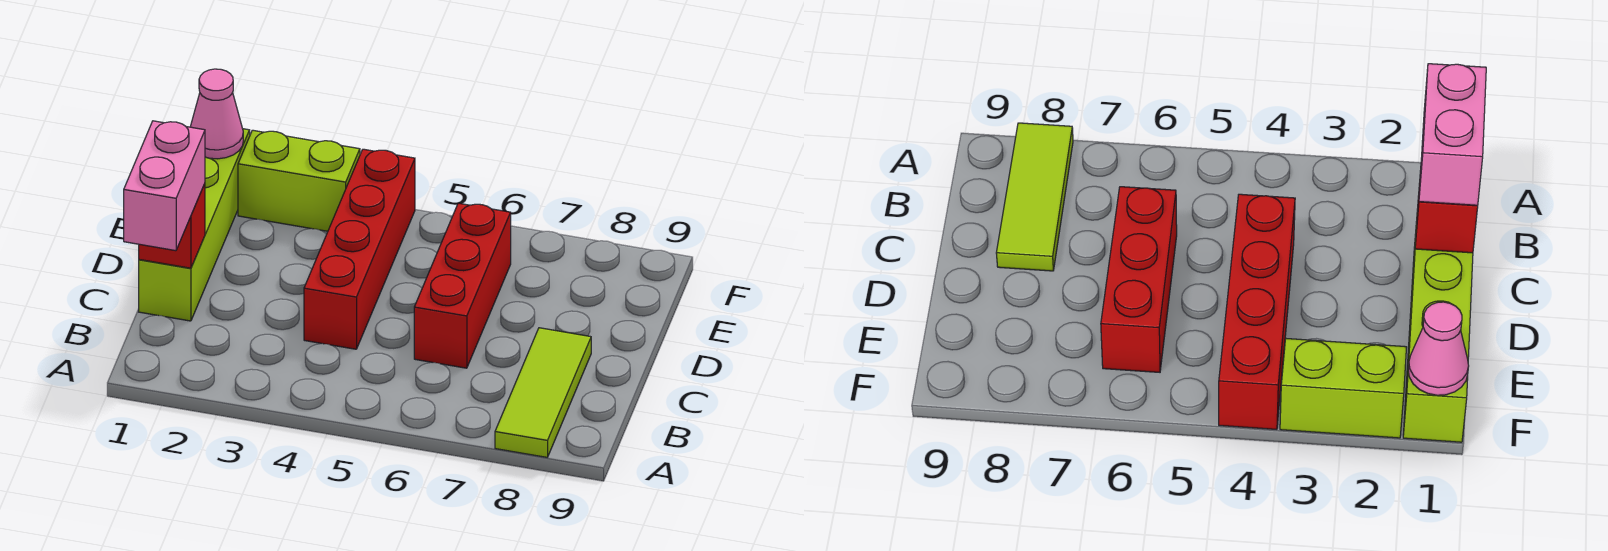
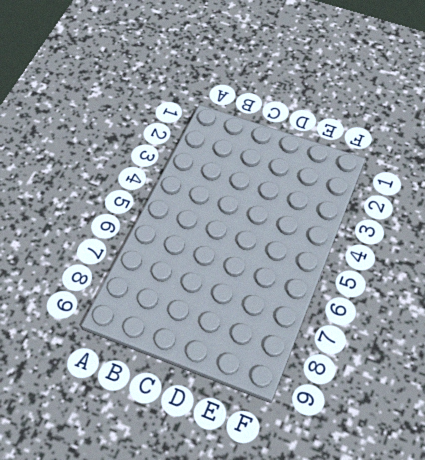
none -> lime tile A8:C8 level 1
none -> lime brick C1:F1 level 1

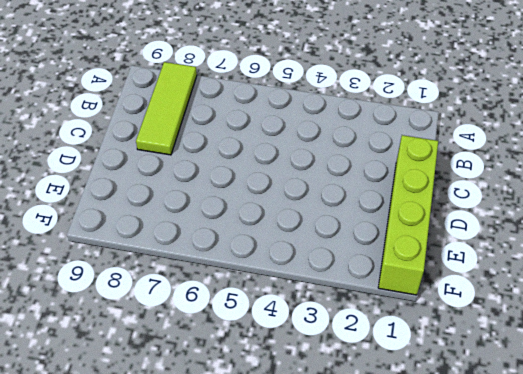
none -> red brick C4:F4 level 1
none -> red brick C6:E6 level 1

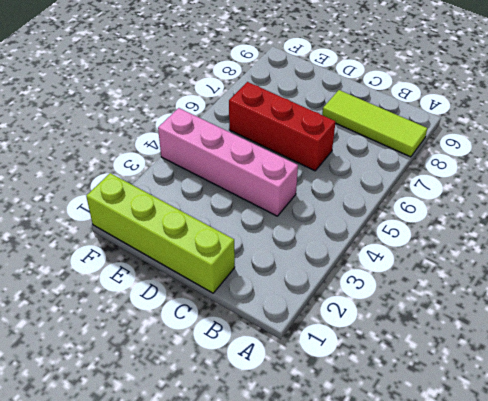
pink brick C4:F4 level 1 -> red brick C4:F4 level 1
none -> lime brick F2:F3 level 1
none -> red brick C1 level 2

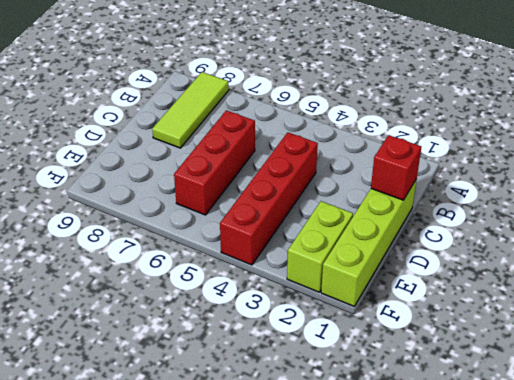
lime brick E2:F2 level 1 -> lime brick F2:F3 level 1
none -> pink cone F1 level 2
none -> pink brick B1:C1 level 3

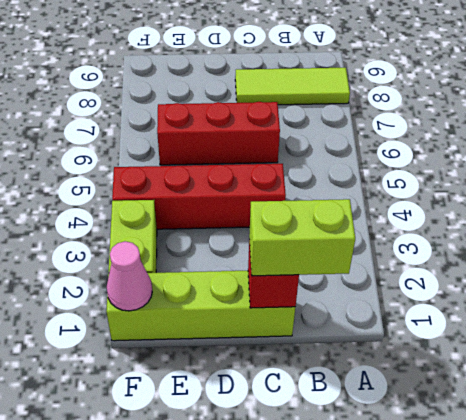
lime brick B1:C1 level 3 -> pink brick B1:C1 level 3

